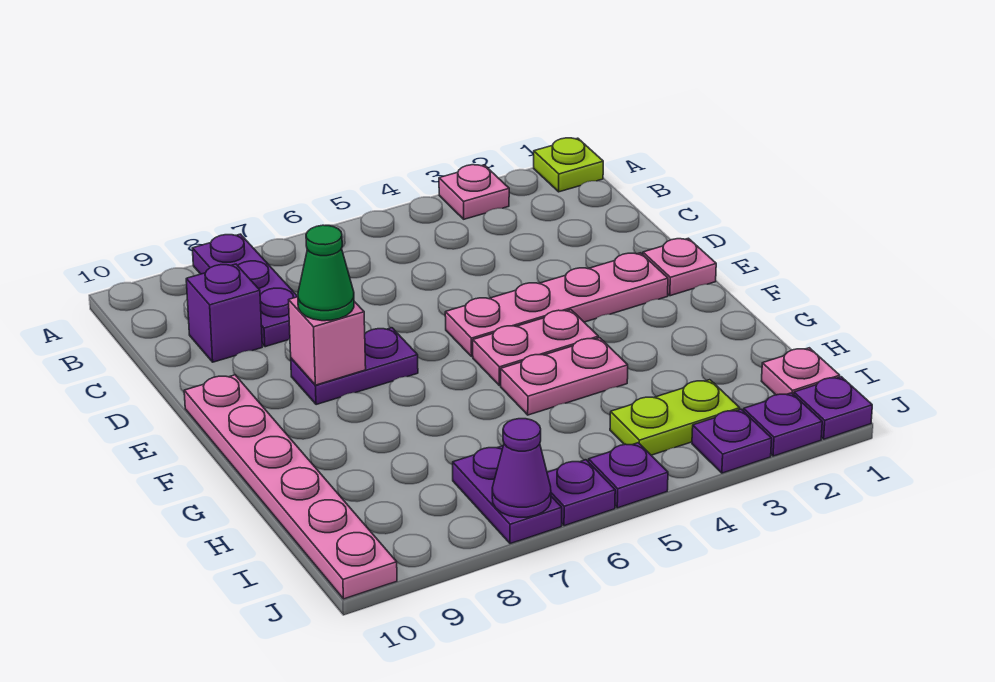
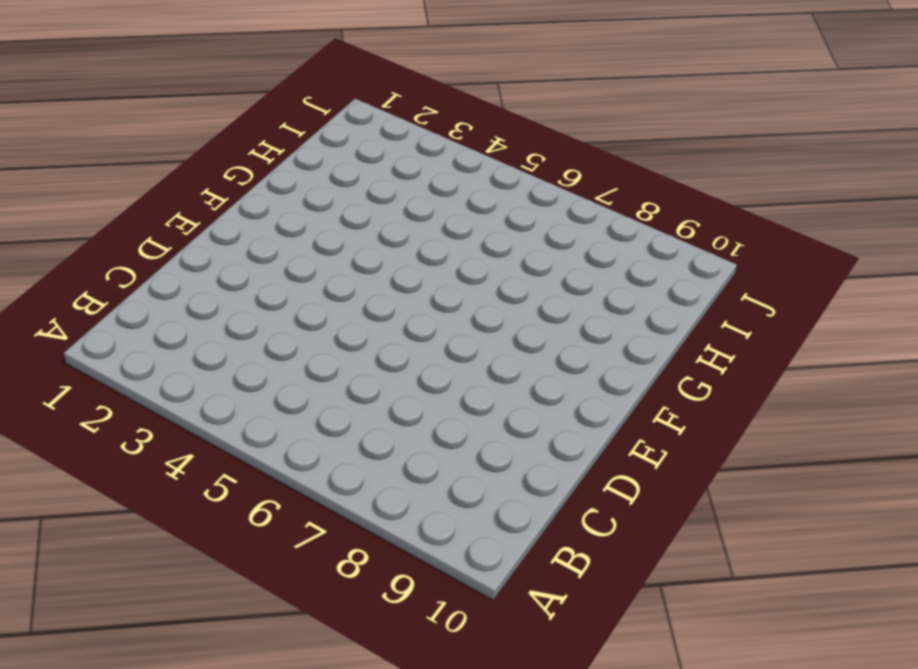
none -> lime plate A1 level 1
none -> pink plate A3 level 1
none -> purple plate A8:C8 level 1

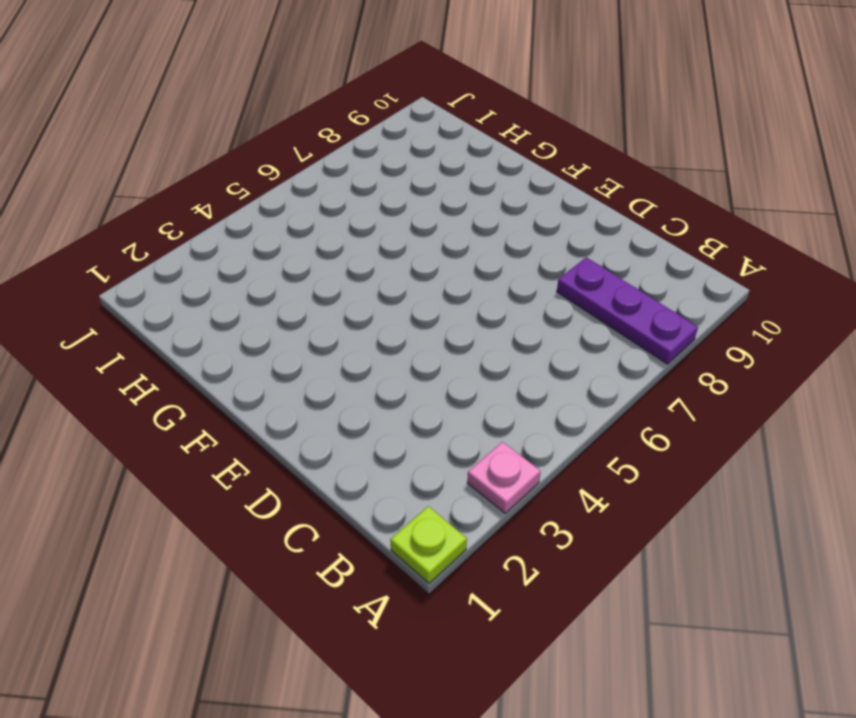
none -> purple brick C9 level 1
none -> pink plate E1 level 1
none -> pink plate E2:E5 level 1

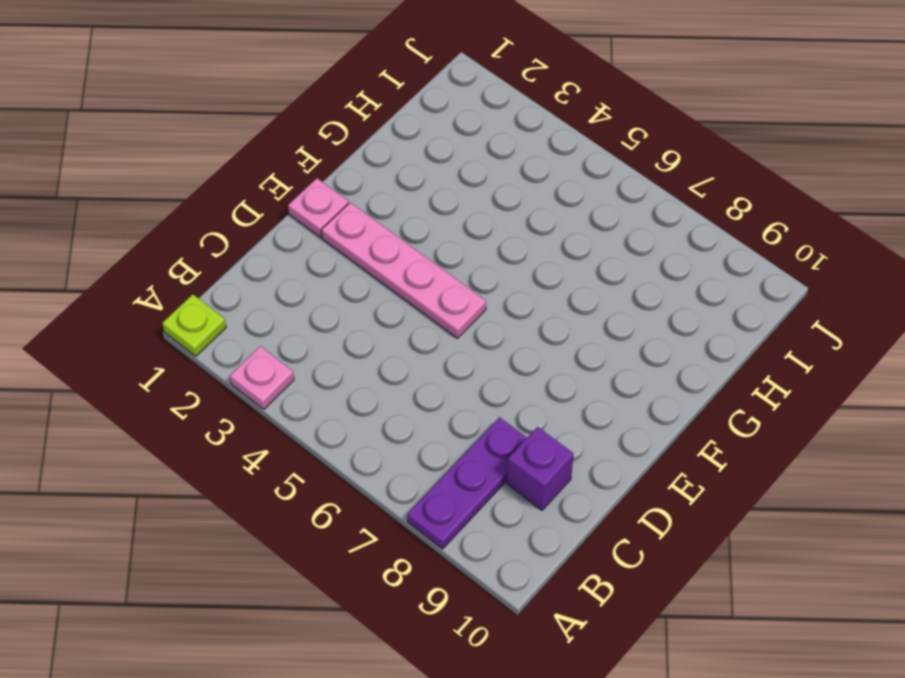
none -> purple plate E7:E8 level 1
none -> pink plate E10:J10 level 1
none -> pink plate F4:F5 level 1

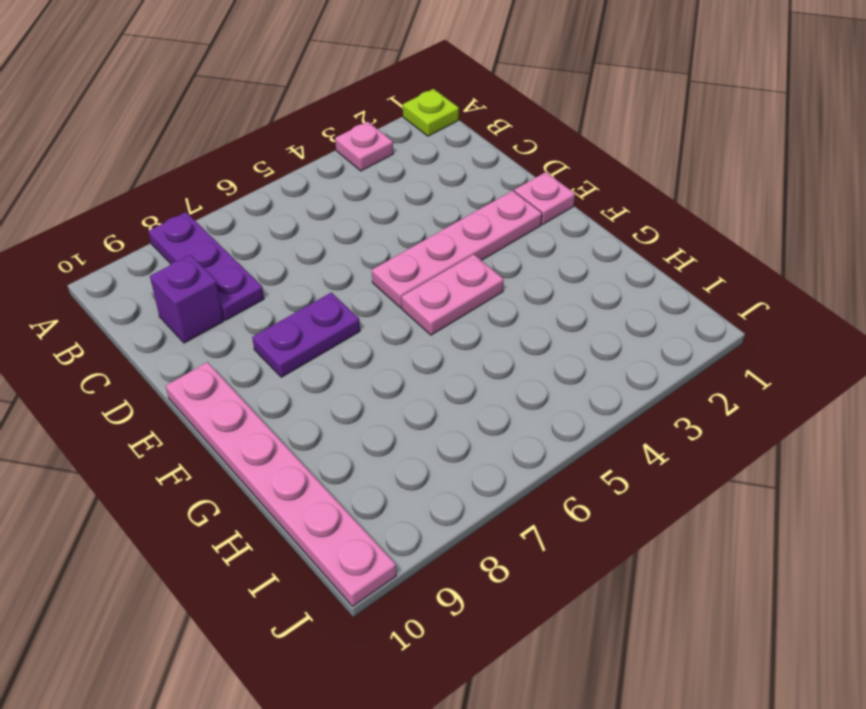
none -> pink plate G4:G5 level 1
none -> pink plate I1 level 1
none -> lime plate I3:I4 level 1

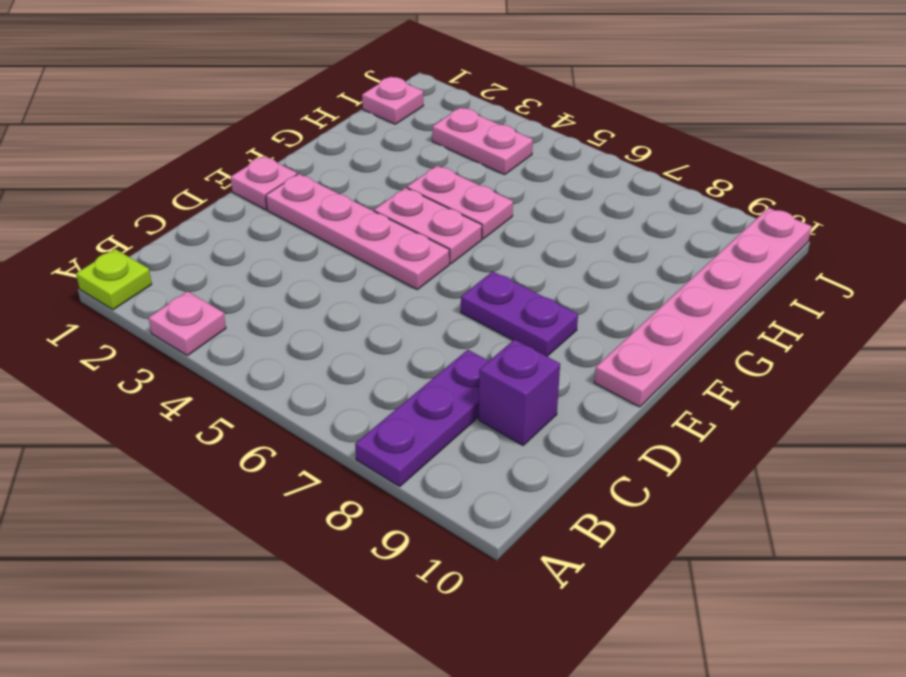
pink plate I3:I4 level 1 -> lime plate I3:I4 level 1
none -> purple plate I7:J7 level 1
none -> purple plate J1 level 1
none -> purple plate J2 level 1

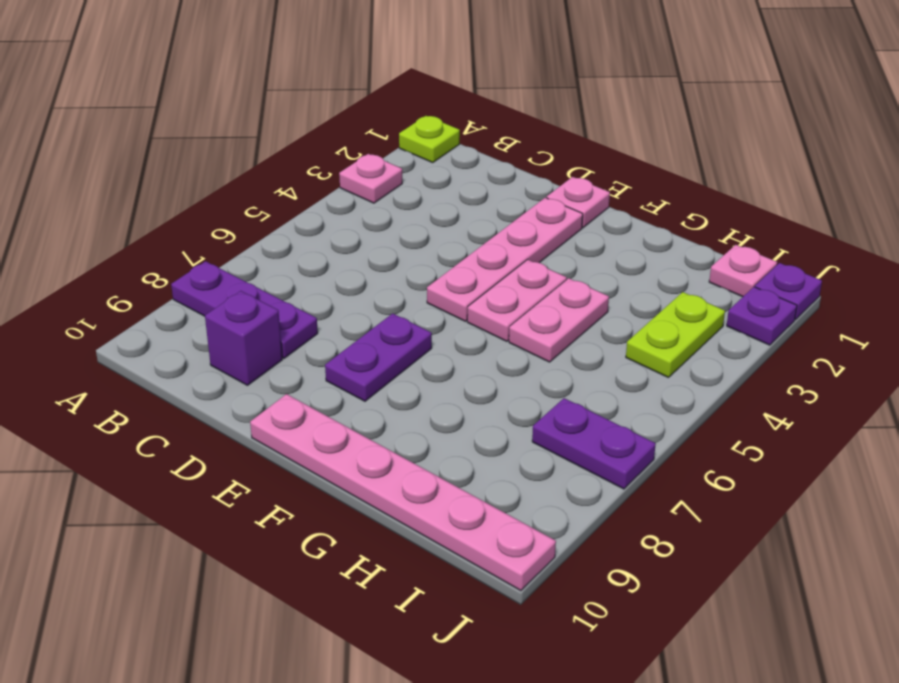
none -> purple plate J3 level 1
none -> purple plate J5 level 1
none -> purple plate J6 level 1

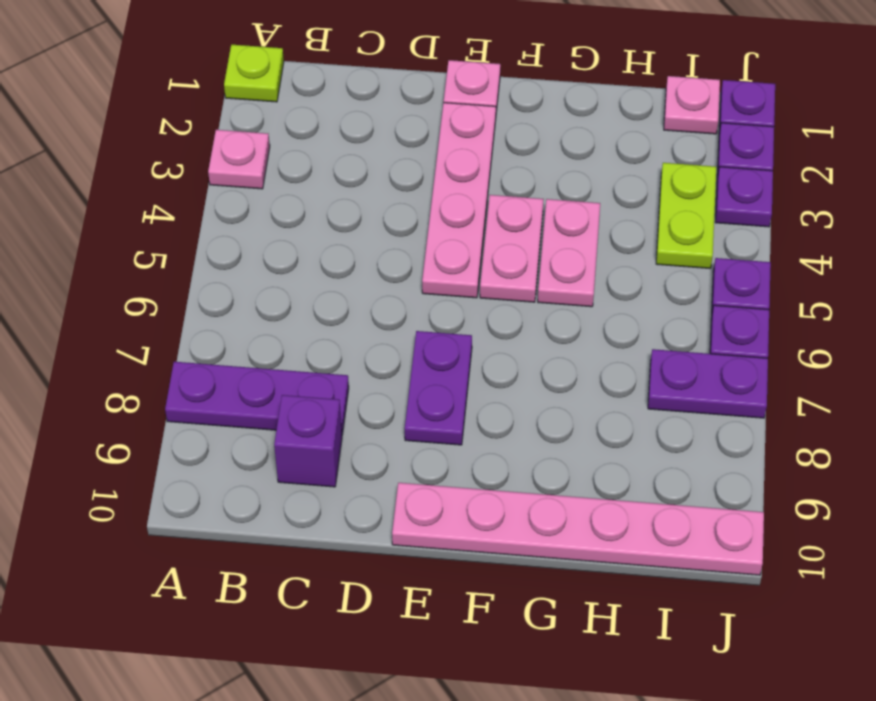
none -> pink brick E8 level 2
none -> purple cone J7 level 2
none -> green cone E8 level 3

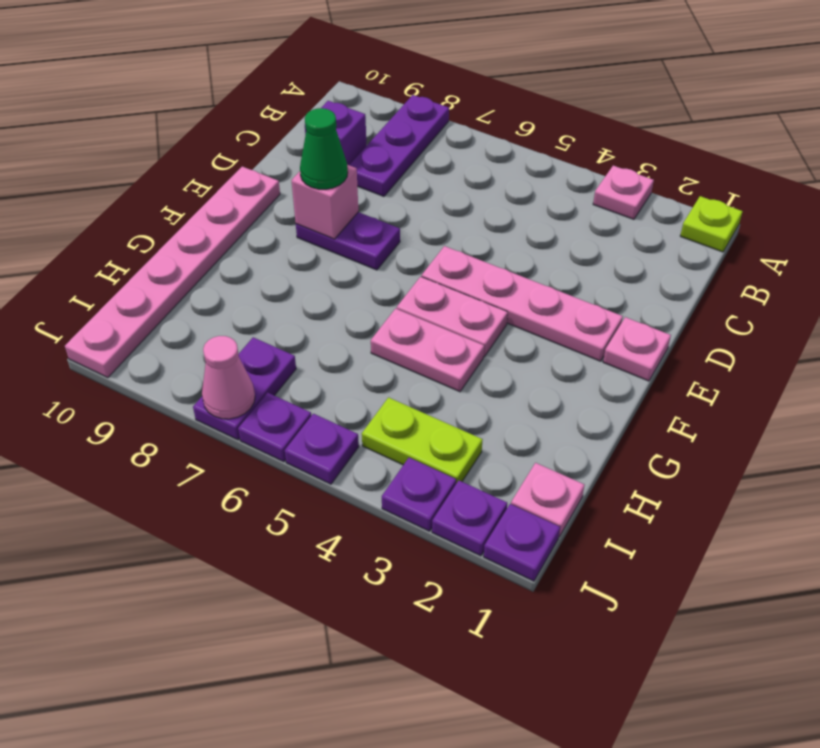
pink cone J7 level 2 -> purple cone J7 level 2

